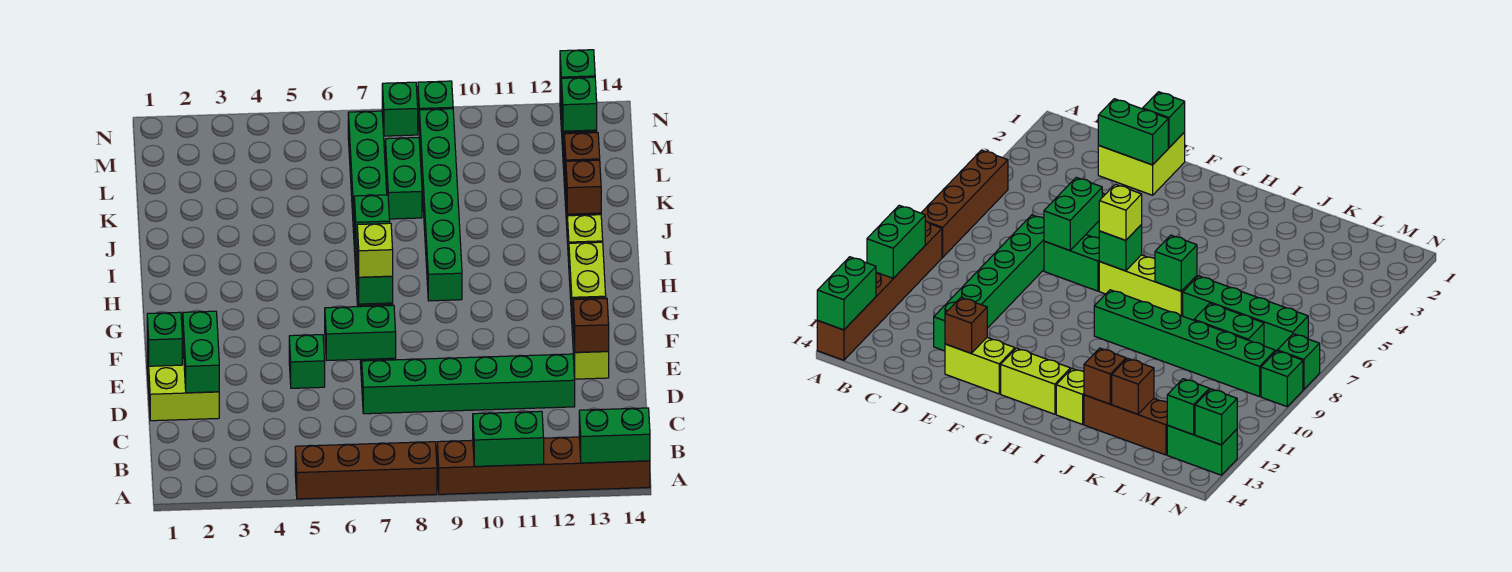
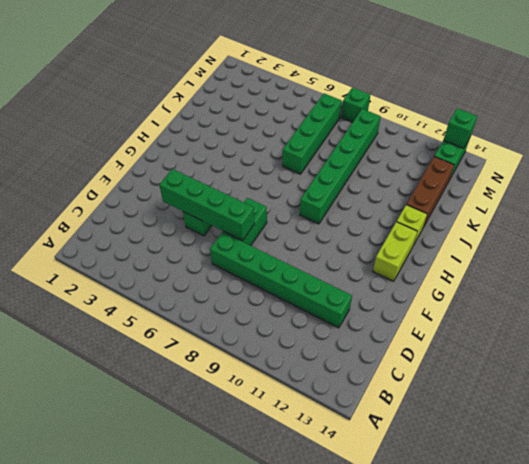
green brick E4:E7 level 2 -> green brick E6:E7 level 2
none -> brown brick A5:A8 level 1
none -> brown brick A9:A14 level 1
none -> lime brick D1:E2 level 1
none -> lime brick E13:F13 level 1

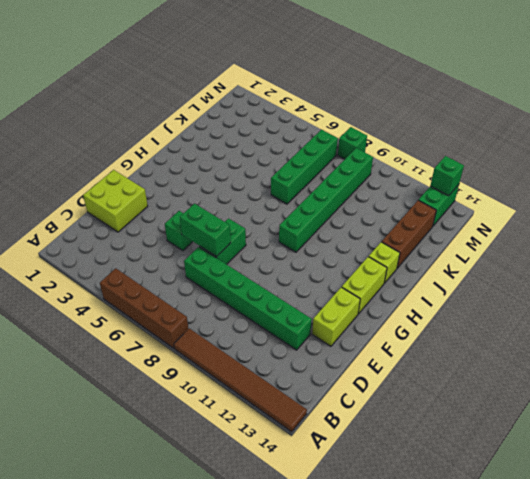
brown tile A9:A14 level 1 -> brown brick A9:A14 level 1
none -> lime brick G7:I7 level 1
none -> green brick K8:L8 level 1
none -> green brick N9 level 1
none -> green brick A10:A11 level 2

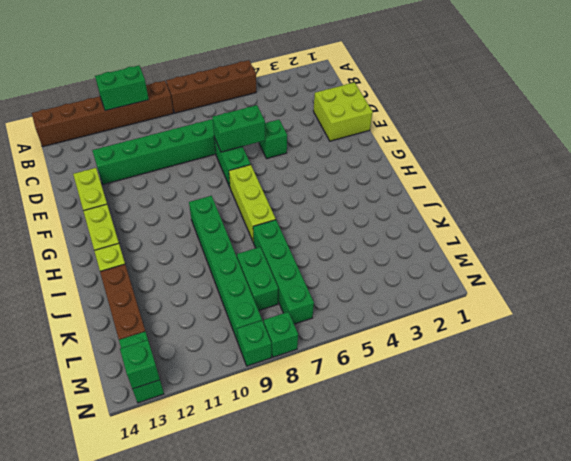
none -> green brick A13:A14 level 2
none -> green brick D2:E2 level 2
none -> green brick E1 level 2
none -> brown brick E13 level 2

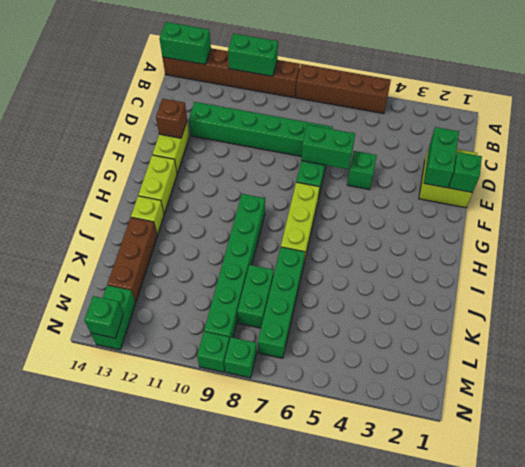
none -> green brick G7 level 2
none -> green brick I7 level 2
none -> brown brick J13 level 2
none -> brown brick K13 level 2

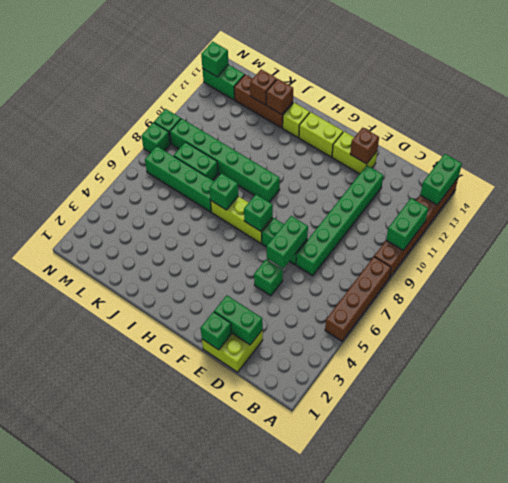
none -> green brick M13 level 2
none -> lime brick G7 level 3

